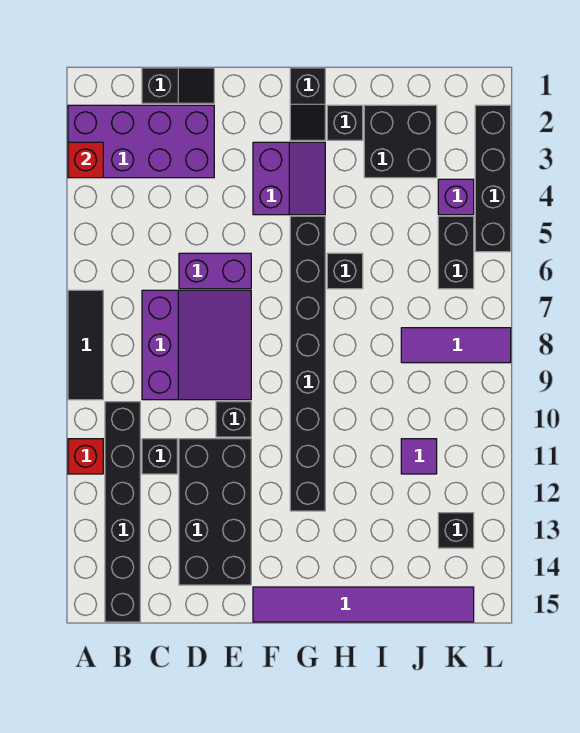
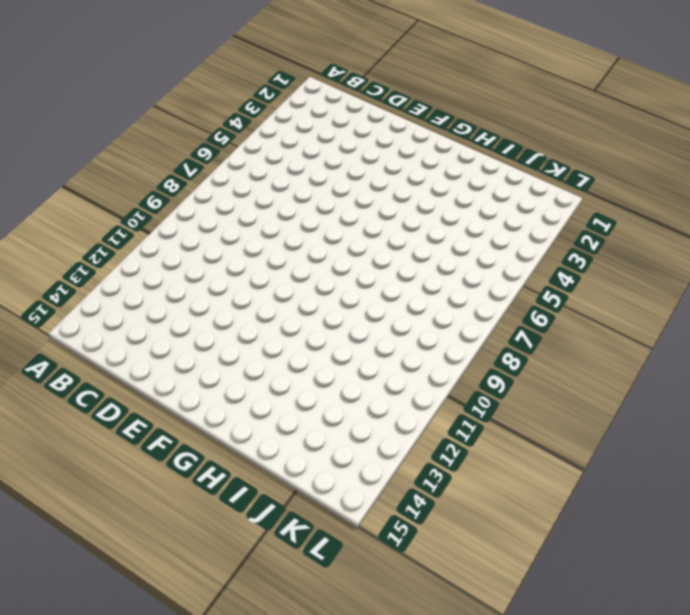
none -> purple brick A2:D3 level 1
none -> black tile A7:A9 level 1
none -> red brick A11 level 1

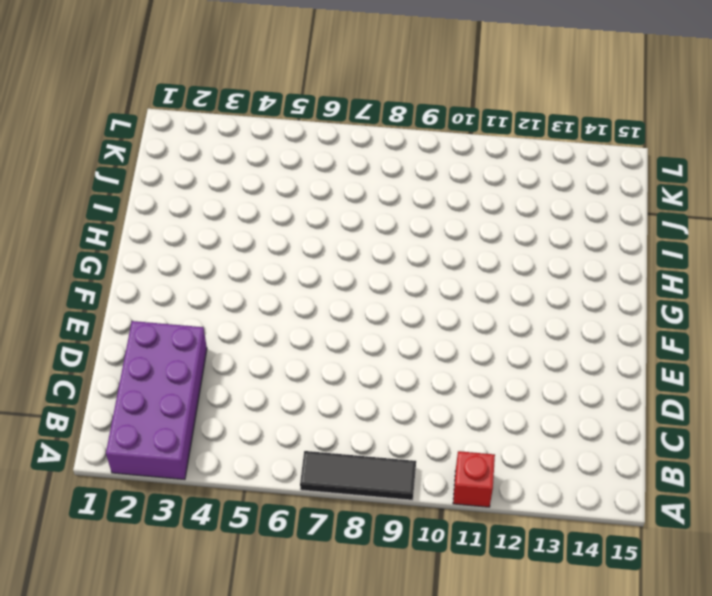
none -> black brick B10:B15 level 1
none -> black slope C1:D1 level 1 top C
none -> purple slope C7:E9 level 1 top C

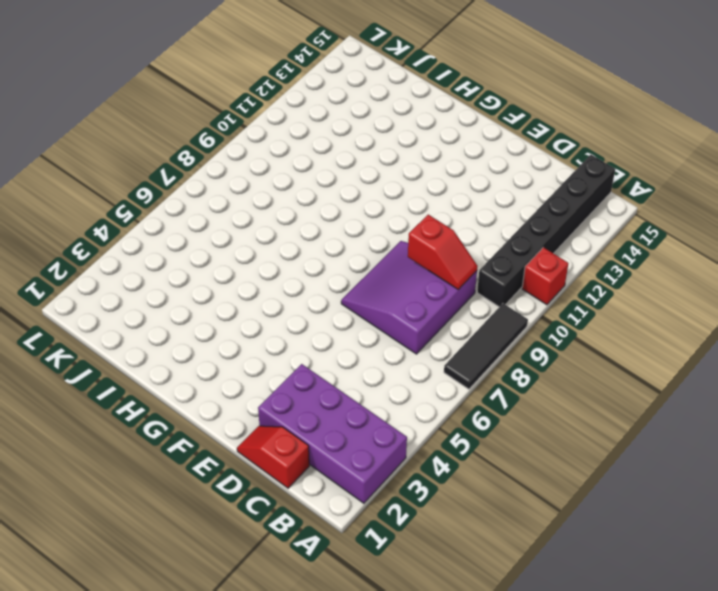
red slope C1:D1 level 1 top C -> black slope C1:D1 level 1 top C
red slope C9:D9 level 2 top D -> none
none -> black brick C11 level 1
none -> purple brick D6:E6 level 1
none -> black brick D11:E14 level 1

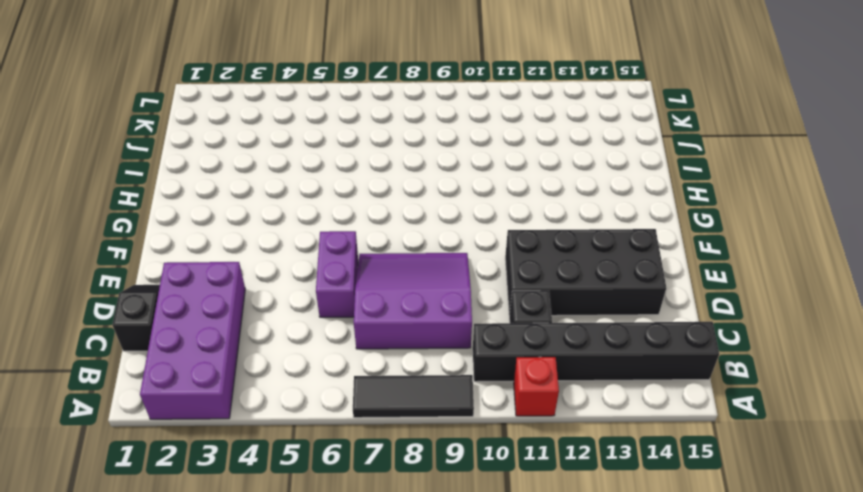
none -> black brick E10 level 1
none -> purple slope F3:G4 level 1 top F
none -> purple tile F15:K15 level 1

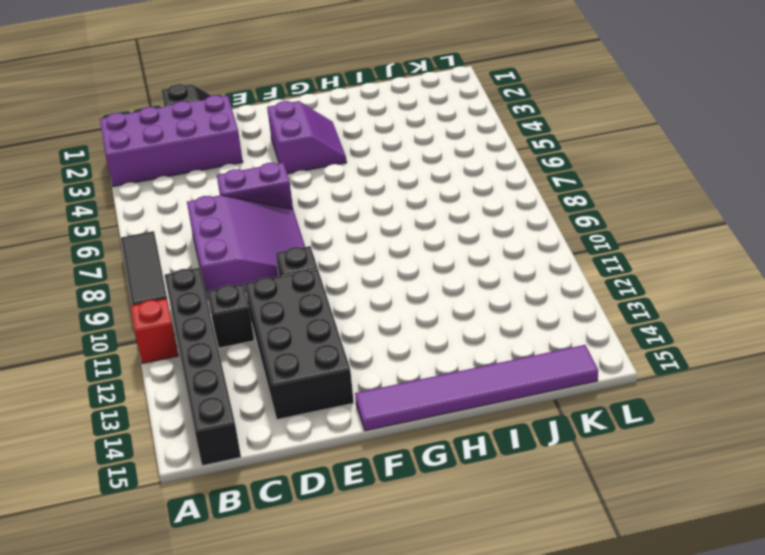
none -> black slope G1:G2 level 1 top 1
none -> black brick G5:G12 level 1
none -> black brick H2 level 1

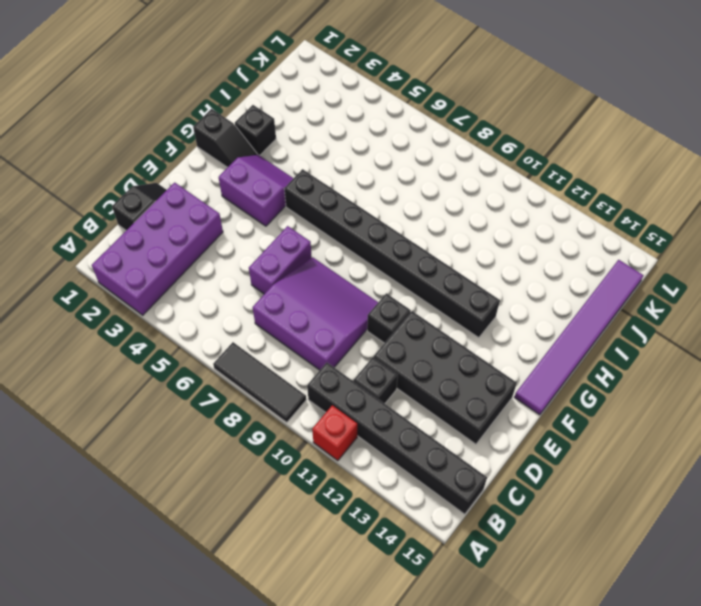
none -> black brick H6 level 1
none -> black brick I2:J3 level 1
none -> purple tile J8:L8 level 1

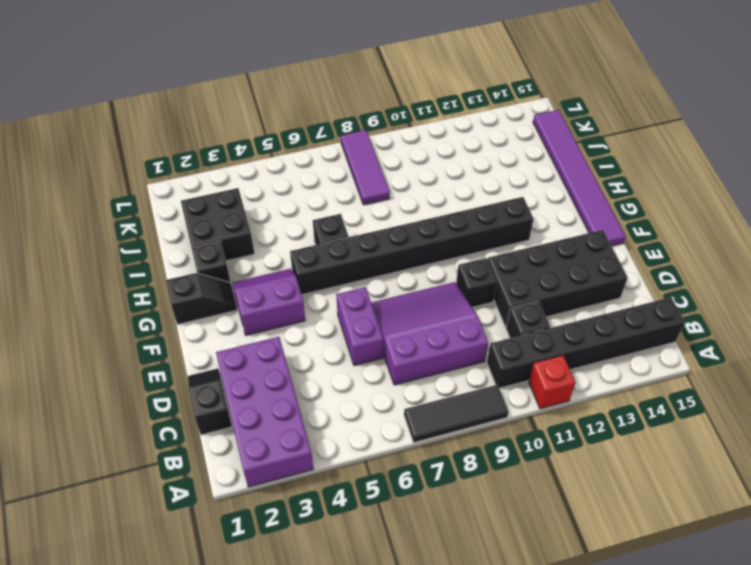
none -> purple tile J11 level 1
none -> purple brick K4 level 1
none -> black brick K5:K6 level 1

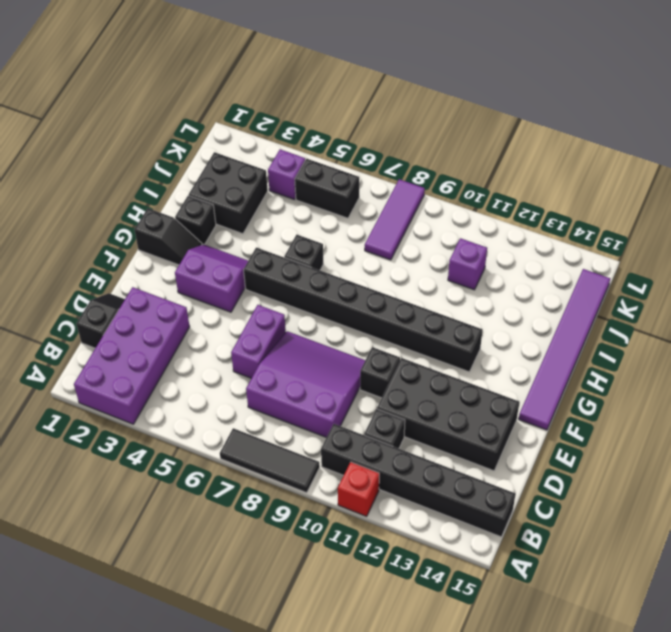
purple brick J11 level 1 -> purple tile J11 level 1
none -> black brick K13 level 1
none -> black brick L2:L5 level 1
none -> red brick A3 level 2

